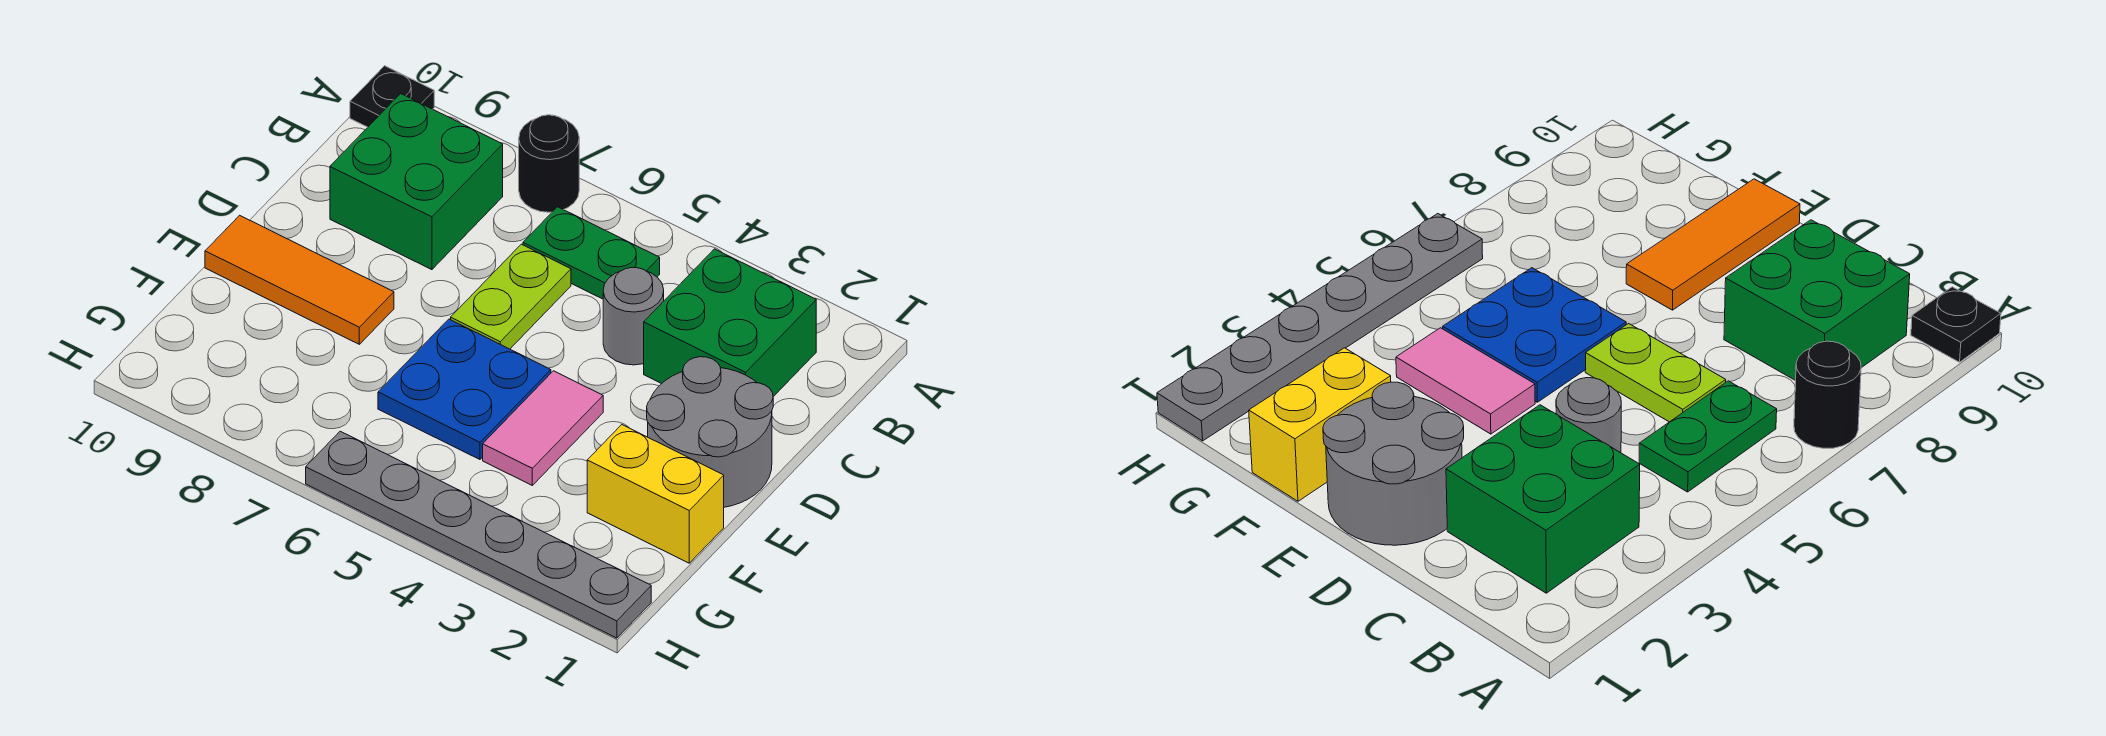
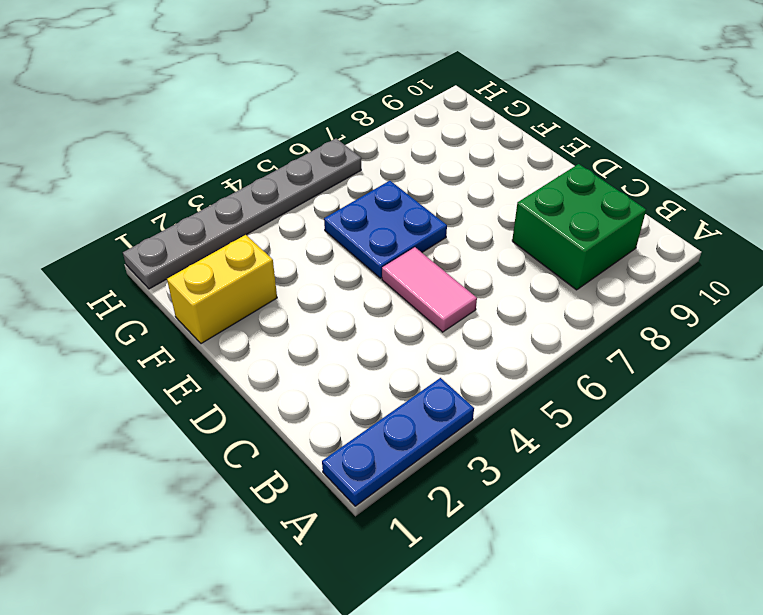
blue plate A1:A3 level 1 -> none
pink tile C5:D5 level 1 -> pink tile E4:F4 level 1
none -> black round brick A7 level 1
none -> black plate A10 level 1
none -> green brick B2:C3 level 1

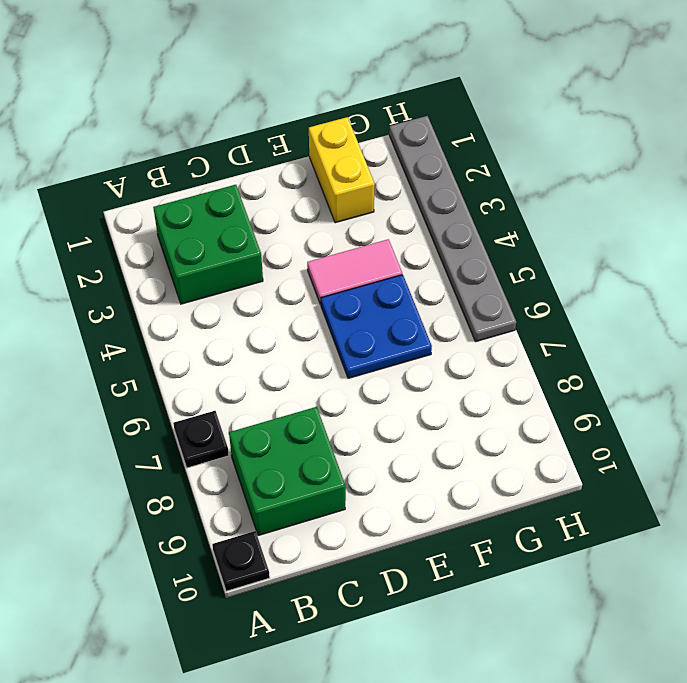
black plate A7 level 1 -> black round brick A7 level 1
none -> green plate B5:B6 level 1
none -> grey round brick C4 level 1
none -> lime plate C6:D6 level 1

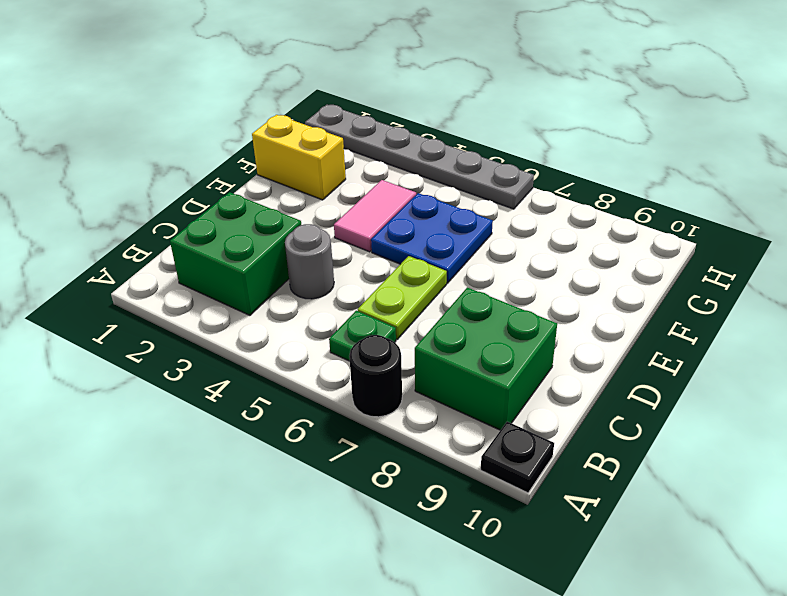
green plate B6 level 1 -> green plate B5:B6 level 1
none -> grey round brick D1:E2 level 1
none -> orange tile E8:E10 level 1

